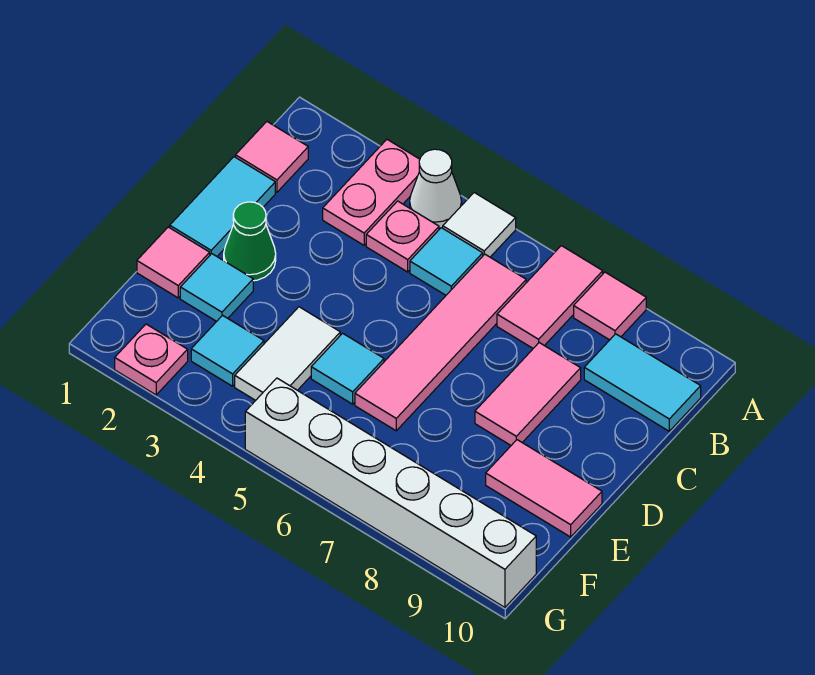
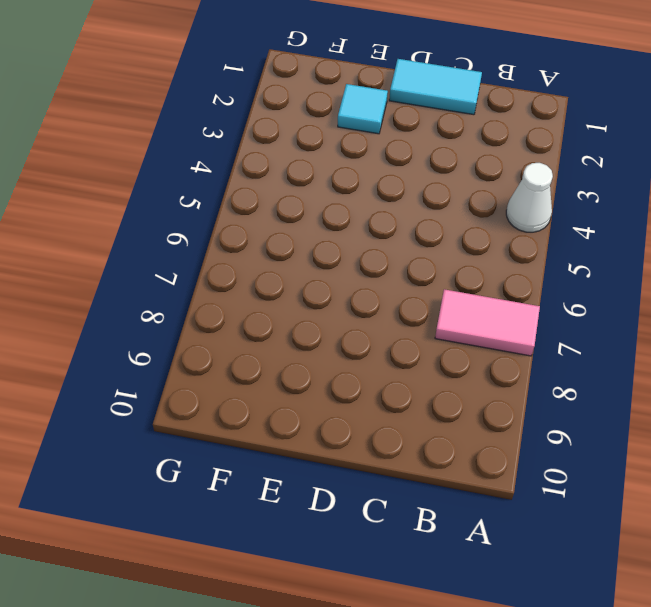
none -> pink plate A3:B3 level 1
none -> white tile A5 level 1
none -> pink tile A8 level 1

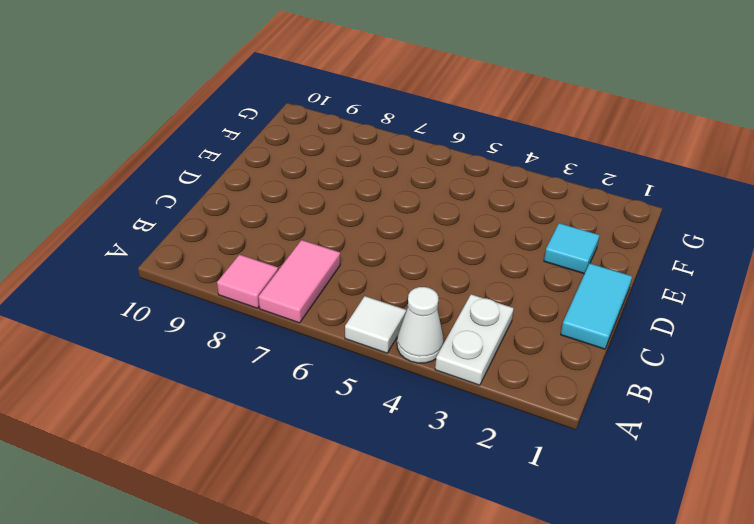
white plate A3:B3 level 1 -> pink plate A3:B3 level 1
none -> pink tile B1 level 1
none -> pink plate B4 level 1
none -> cyan tile B5 level 1

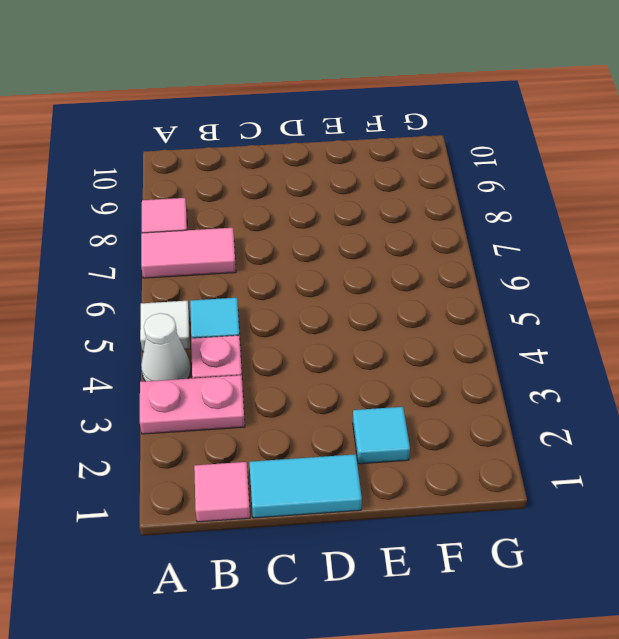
none -> pink tile B6:E6 level 1
none -> cyan tile B9:B10 level 1
none -> pink tile C8:D8 level 1

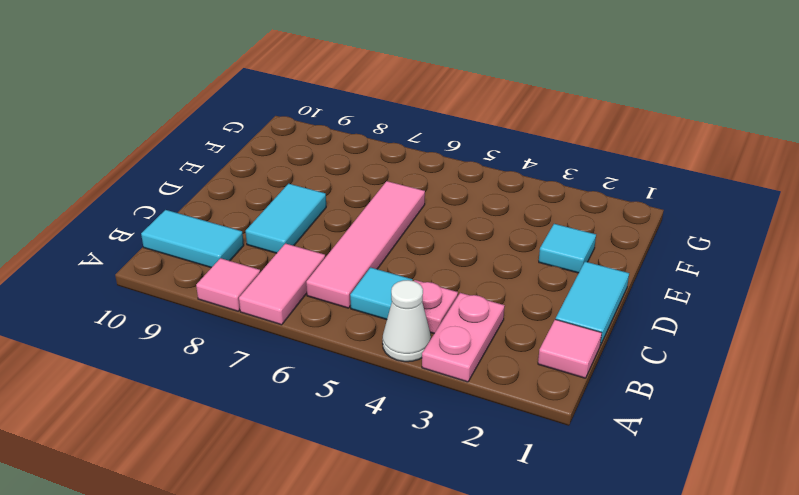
cyan tile C8:D8 level 1 -> pink tile C8:D8 level 1
none -> white tile A5 level 1
none -> green cone D2 level 1
none -> pink tile E1 level 1

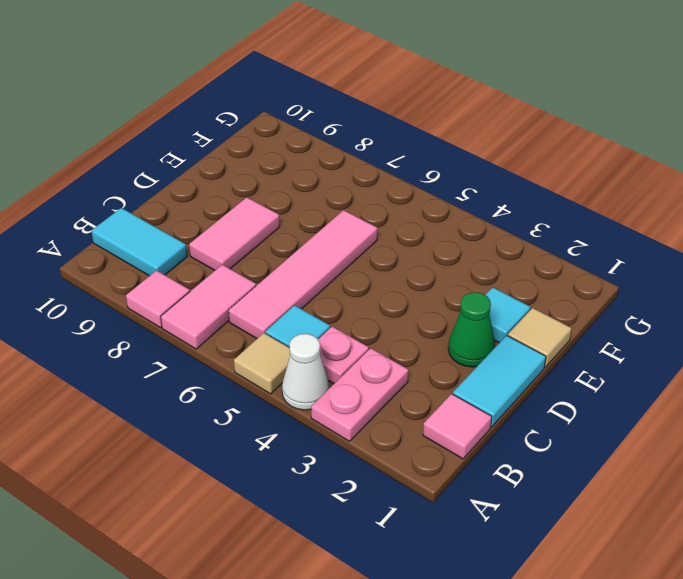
tan tile A5 level 1 -> white tile A5 level 1
tan tile E1 level 1 -> pink tile E1 level 1
none -> white tile E4:F4 level 1
none -> cyan tile E5 level 1
none -> pink tile E9:E10 level 1

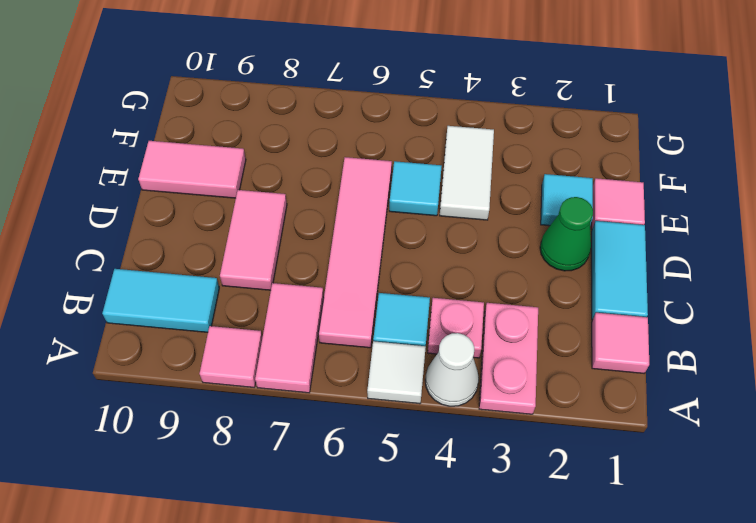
none -> cyan tile F3 level 1
none -> pink plate G2 level 1
none -> white brick G5:G10 level 1

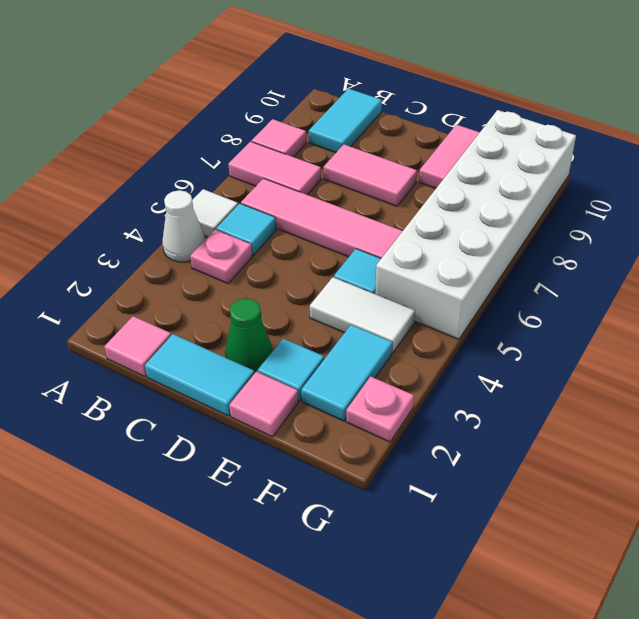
cyan tile F2:F3 level 1 -> cyan tile F3 level 1
white brick F5:G10 level 1 -> white brick G5:G10 level 1
none -> pink plate A3:B3 level 1

